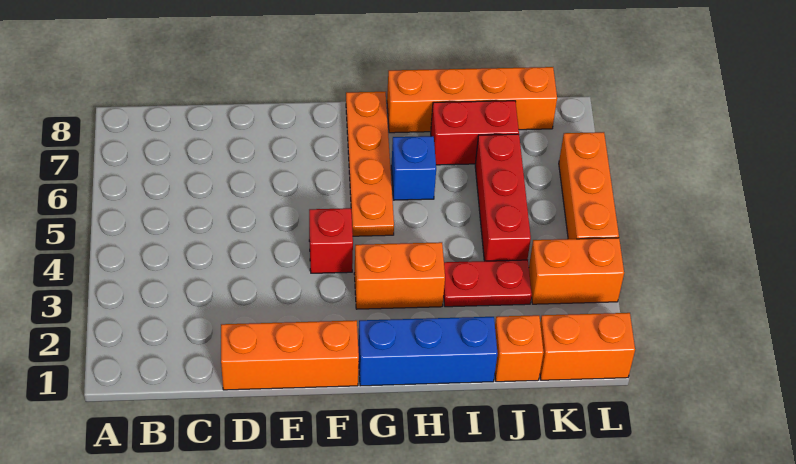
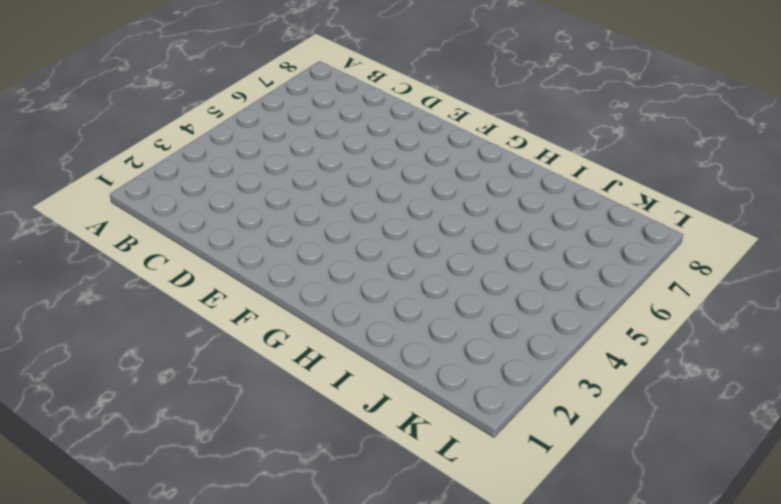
none -> orange brick D1:F1 level 1
none -> red brick F4 level 1
none -> blue brick G1:I1 level 1

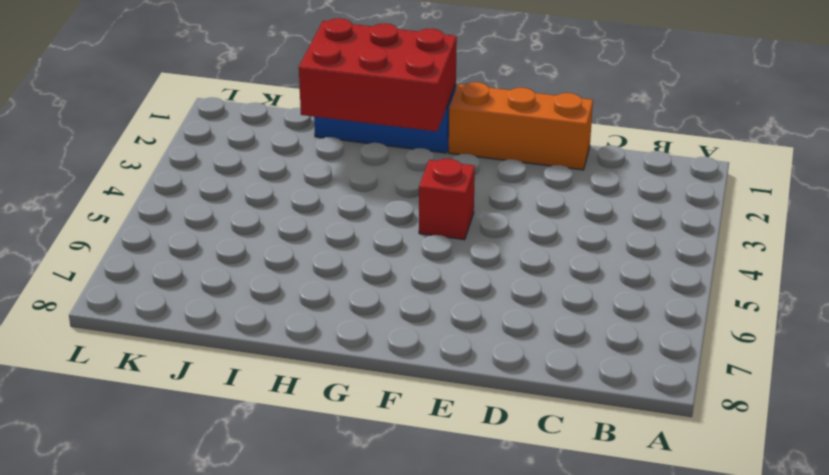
red brick G1:I2 level 2 -> none
none -> orange brick G3:H3 level 1
none -> orange plate G5:G8 level 1
none -> blue brick H6 level 1

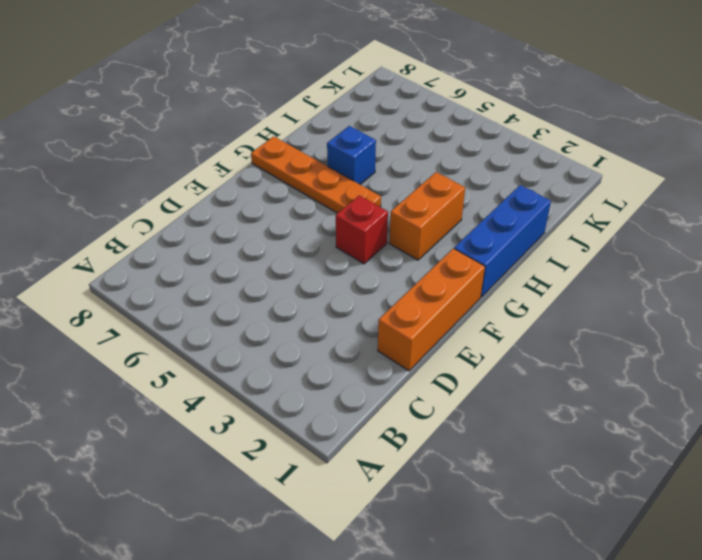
none -> orange brick H8:K8 level 1
none -> red plate I3:J3 level 1
none -> red brick I7:J7 level 1

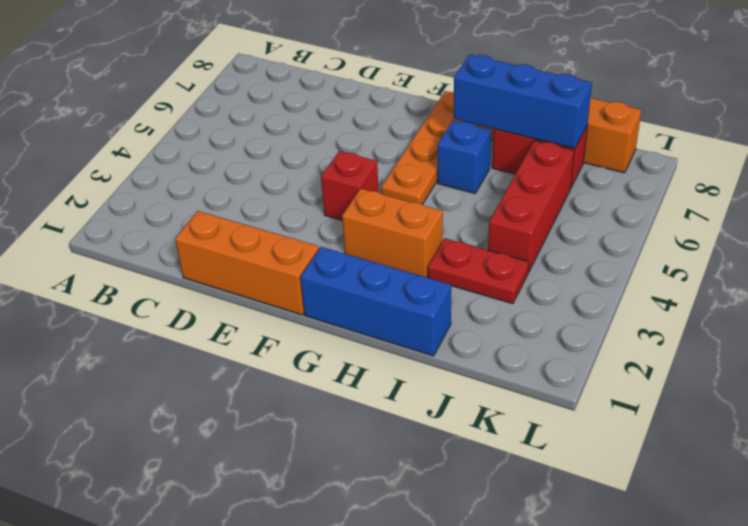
blue brick H7:J7 level 2 -> none
none -> orange brick J1 level 1
none -> orange brick K1:L1 level 1
none -> orange brick K3:L3 level 1

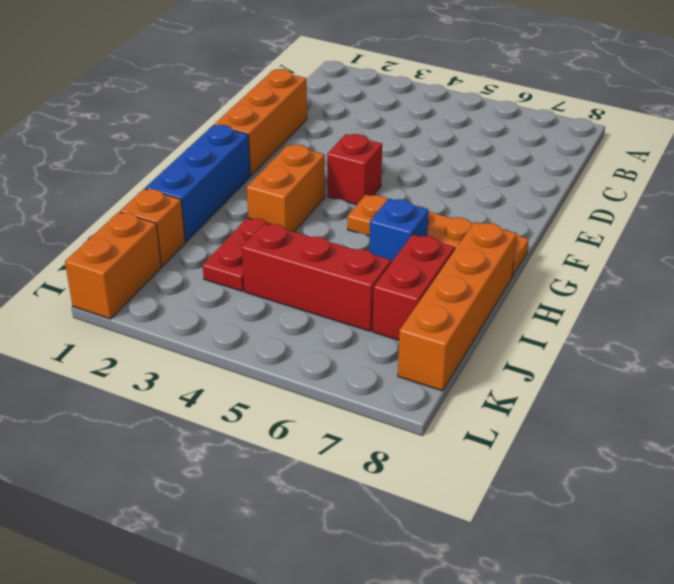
none -> orange brick K3:L3 level 1
none -> orange brick L4:L6 level 1

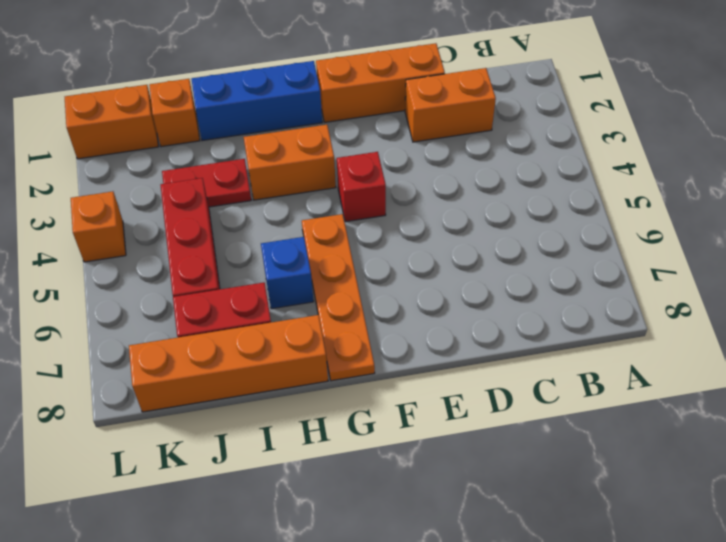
orange brick C2:D2 level 1 -> orange brick K3:L3 level 1
orange brick L4 level 1 -> orange brick L4:L6 level 1

